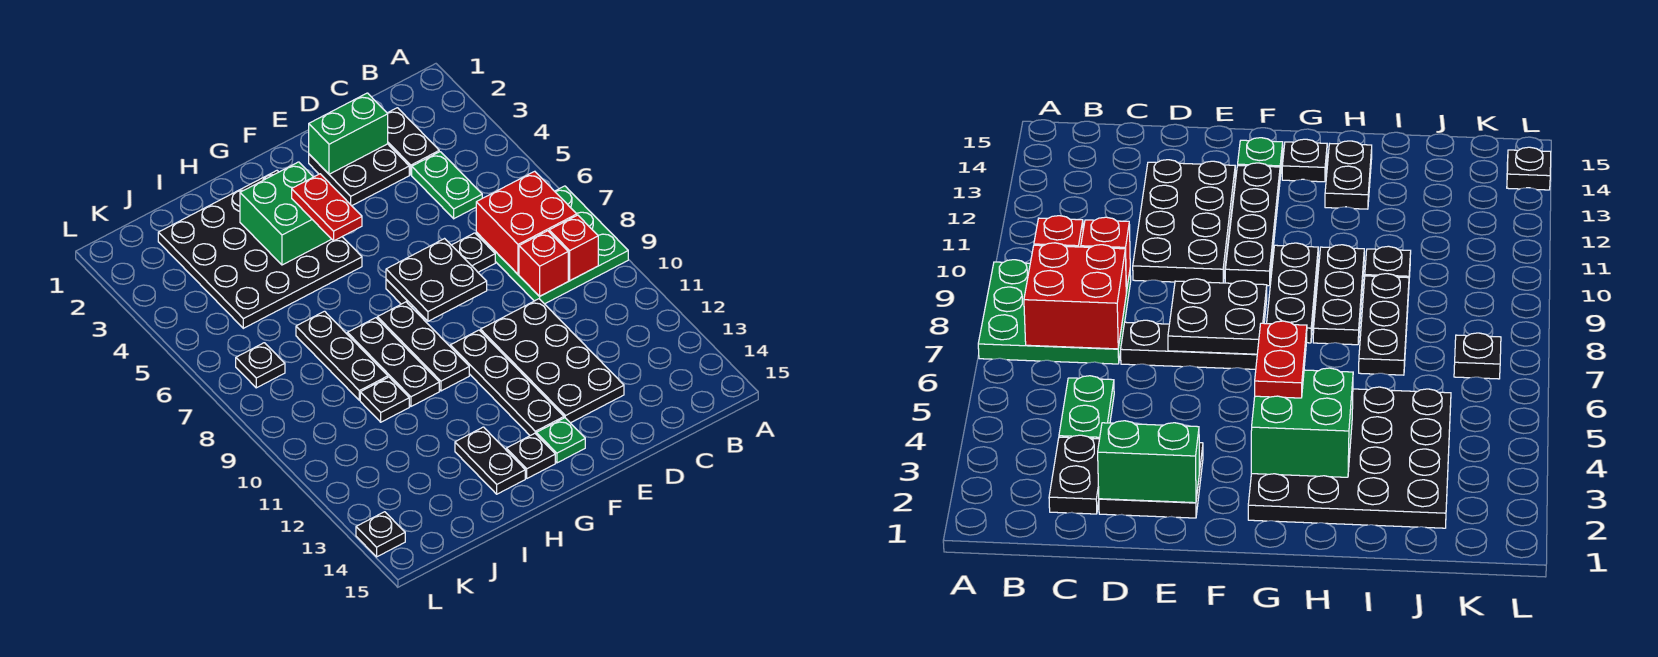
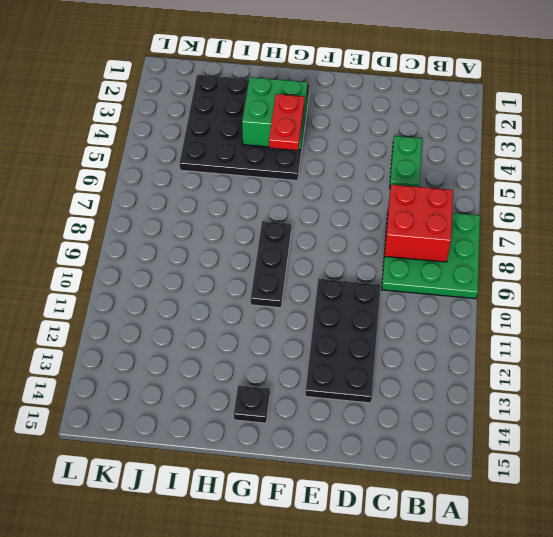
none -> black plate C2:C3 level 1
none -> black plate D2:E3 level 1
none -> black plate D7:F7 level 1

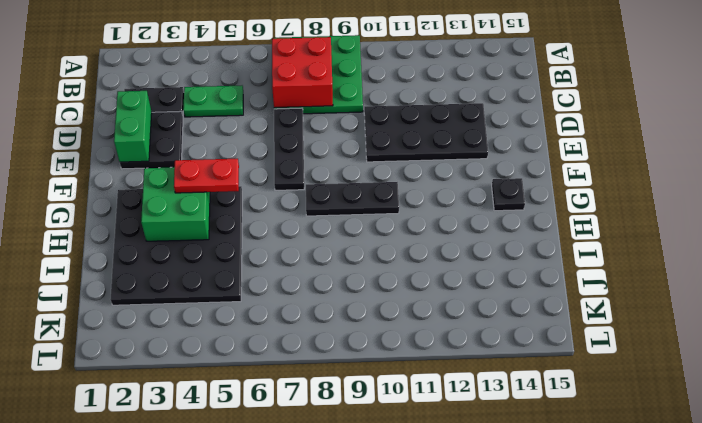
none -> black plate F10:F13 level 1
none -> green plate F14 level 1
none -> black plate H8:H10 level 1

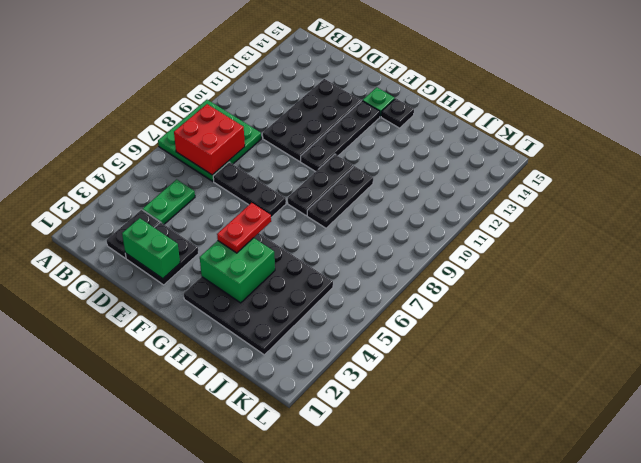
none -> black plate H13:H14 level 1
none -> black plate I7:I9 level 1
none -> black plate I10 level 1

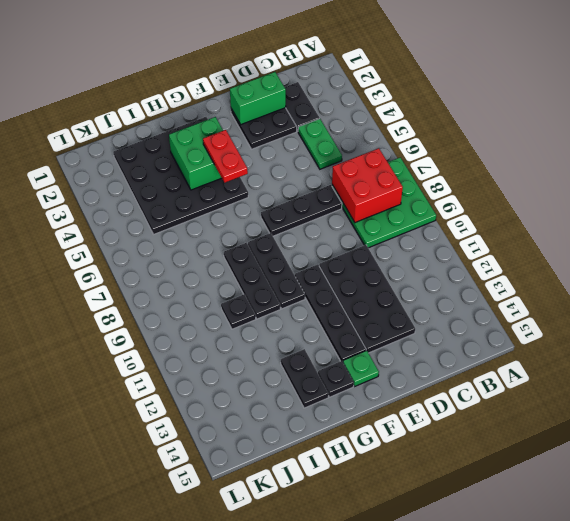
none -> black plate I7:I9 level 1
none -> black plate K7 level 1
none -> black plate L14 level 1

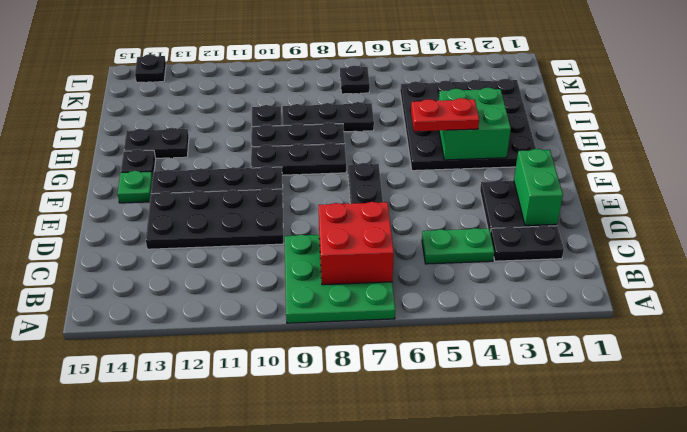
none -> red brick B9 level 2
none -> red brick C9 level 2
none -> black plate E7:F8 level 2

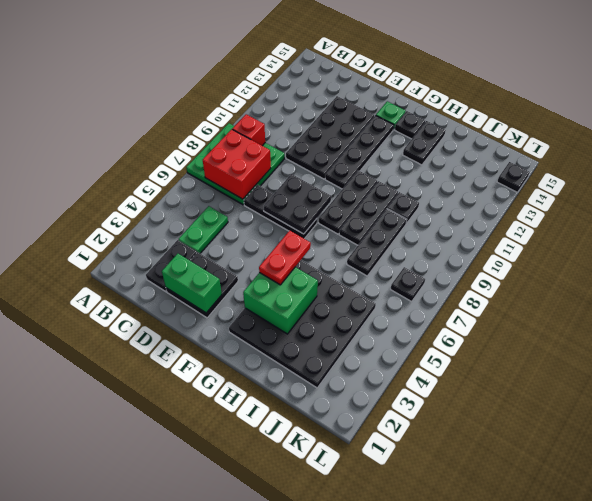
none -> red brick C9 level 2

